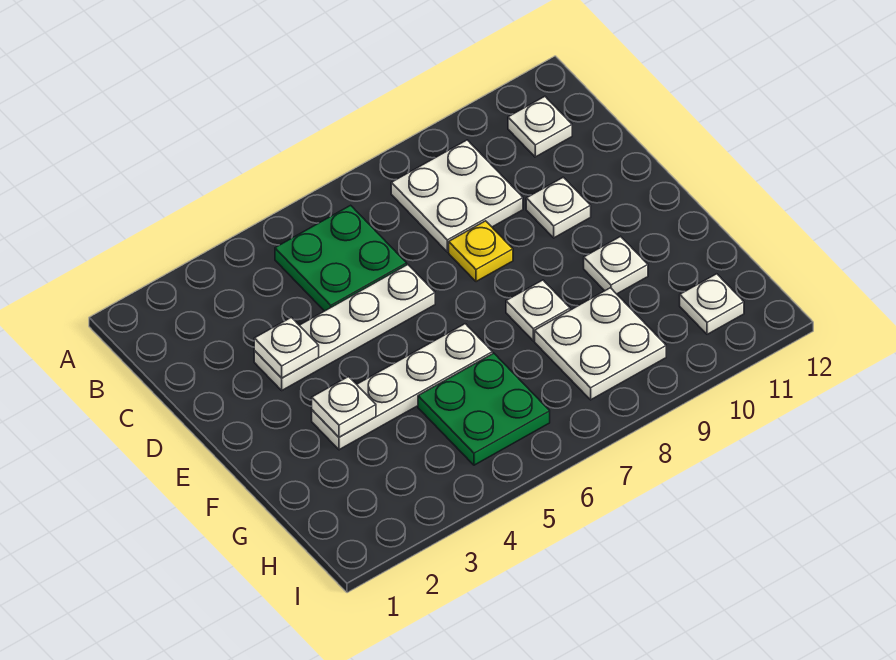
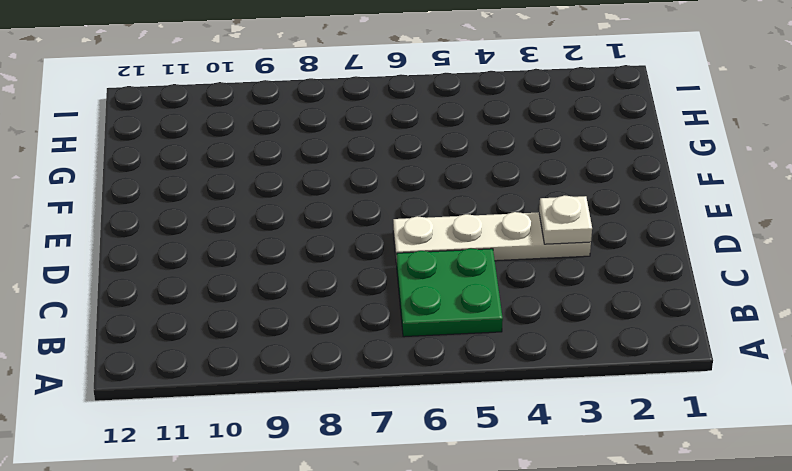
none -> white plate B8:C9 level 1
none -> white plate B11 level 1
none -> yellow plate D8 level 1

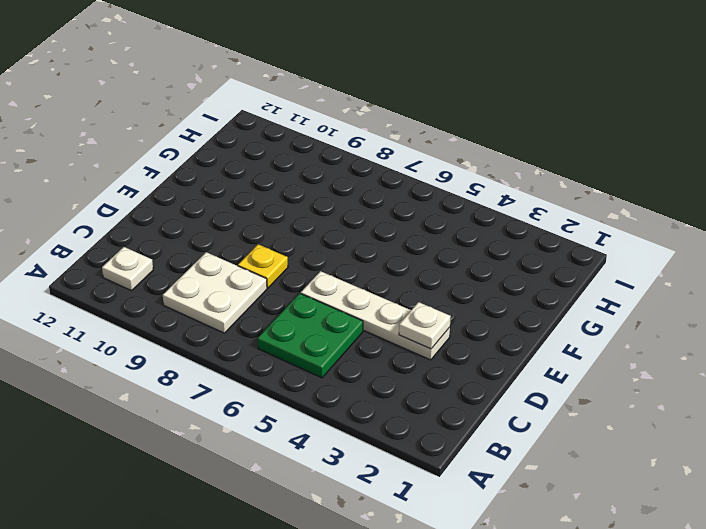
none -> white plate D10 level 1
none -> white plate F3:F6 level 1
none -> white plate F8 level 1

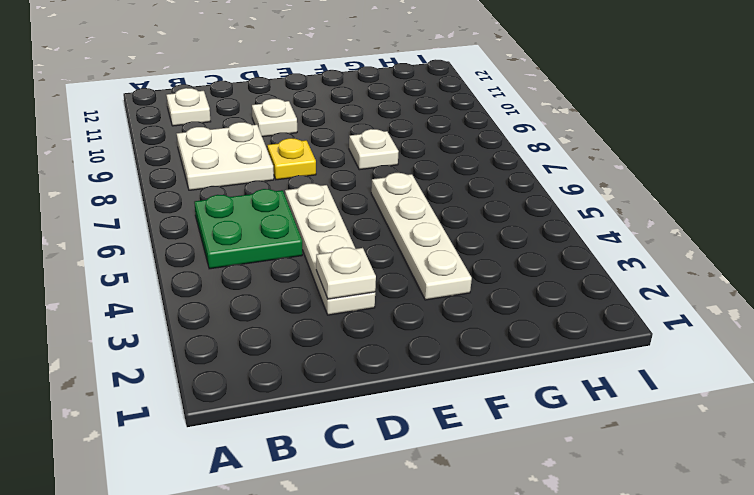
none -> white plate F10 level 1
none -> green plate G5:H6 level 1
none -> white plate G8:H9 level 1

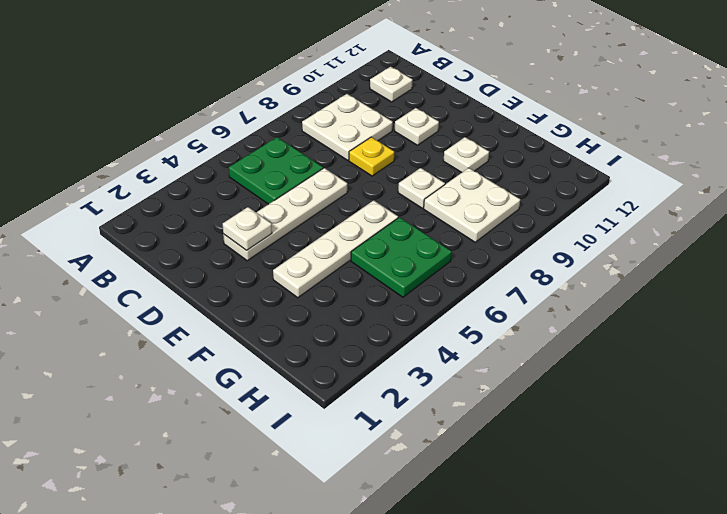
none -> white plate H11 level 1
none -> white plate F3 level 2

